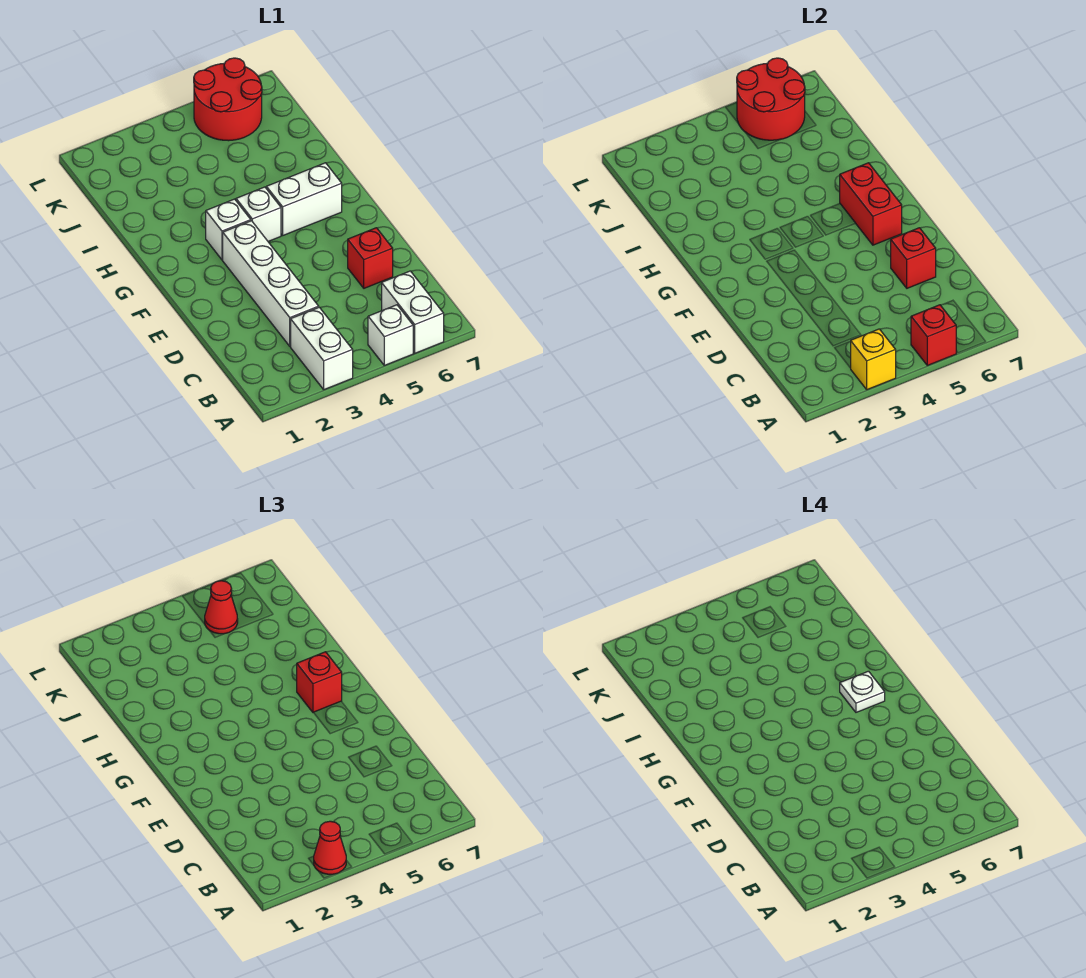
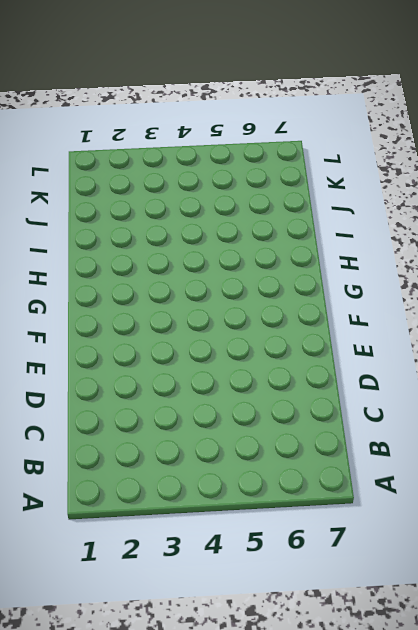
none -> white brick A3:B3 level 1
none -> white brick A5 level 1
none -> white brick A6:B6 level 1

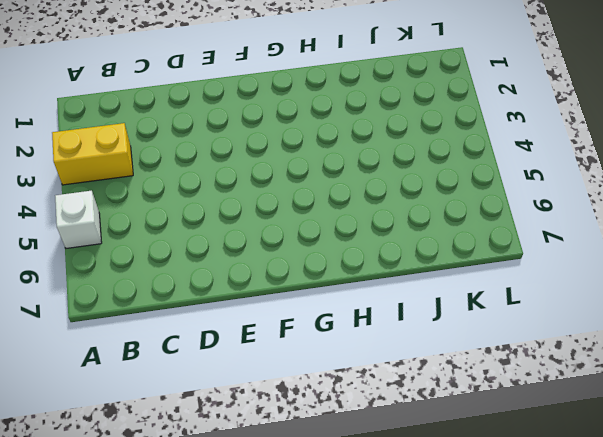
yellow brick A3:B3 level 1 -> white brick A3:B3 level 1
none -> white brick A6:B6 level 1
none -> white brick C3:F3 level 1
none -> red brick D6 level 1

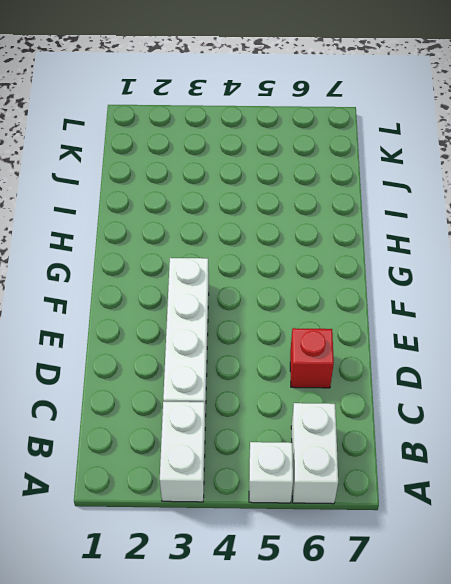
none -> white brick G3 level 1
none -> white brick G4 level 1
none -> white brick G5:G6 level 1

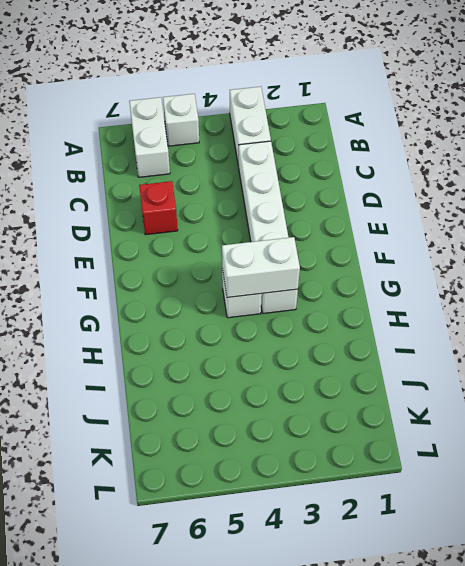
white brick G3:G4 level 2 -> white brick G5:G6 level 1
none -> red round brick K5:L6 level 1
none -> yellow brick A3 level 2
none -> red brick A5 level 2

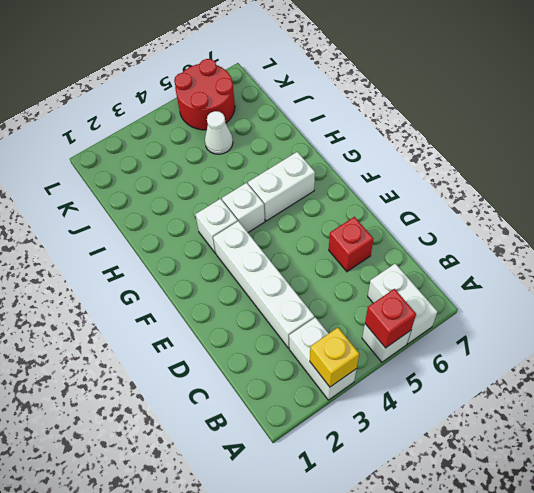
white cone J5 level 1 -> none
none -> red brick D6 level 2
none -> red brick F6:G6 level 2
none -> red round brick K5:L6 level 2

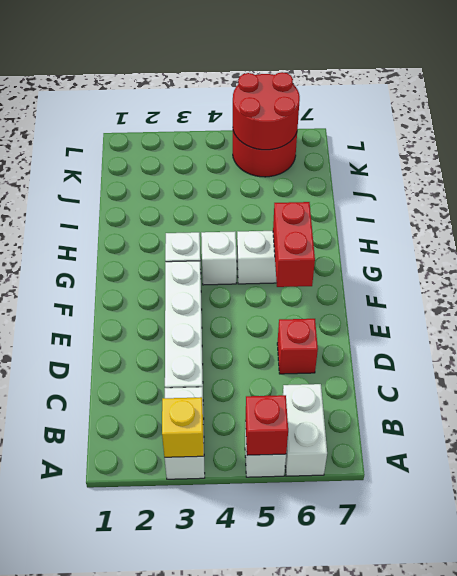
none -> red brick D6 level 2
none -> red cone A3 level 3
none -> red brick G6 level 3

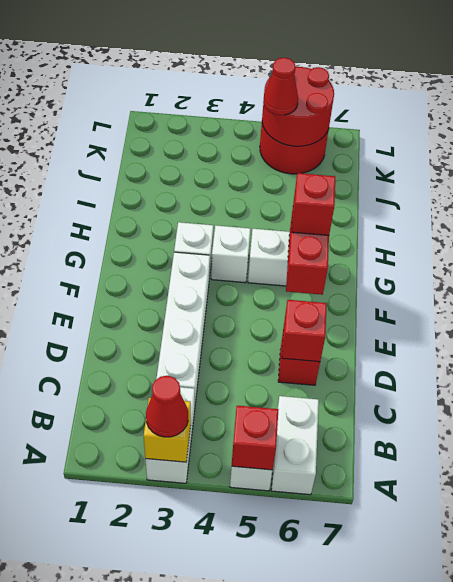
none -> white plate G6 level 4

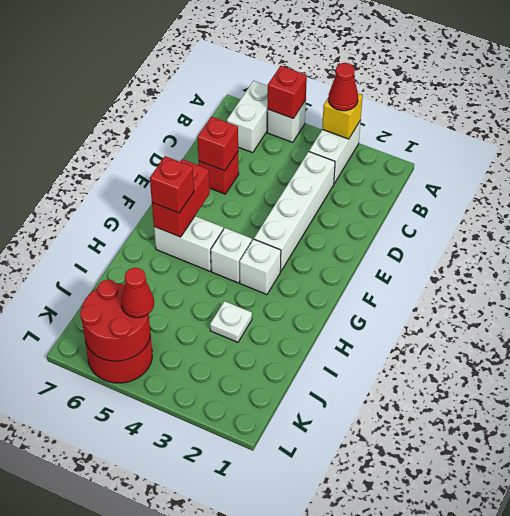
white plate I3 level 1 -> white plate G6 level 4

